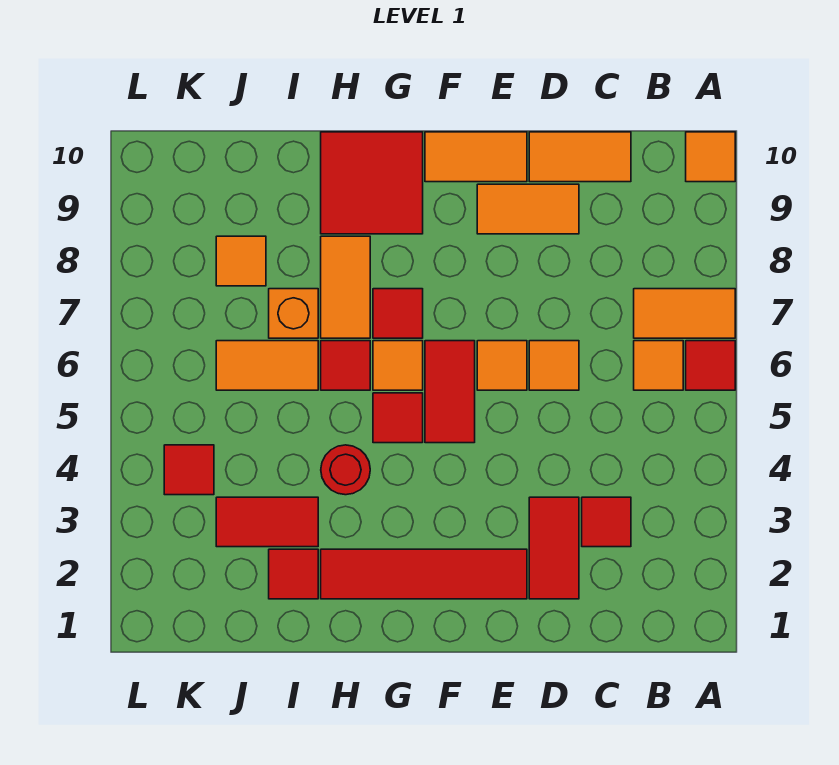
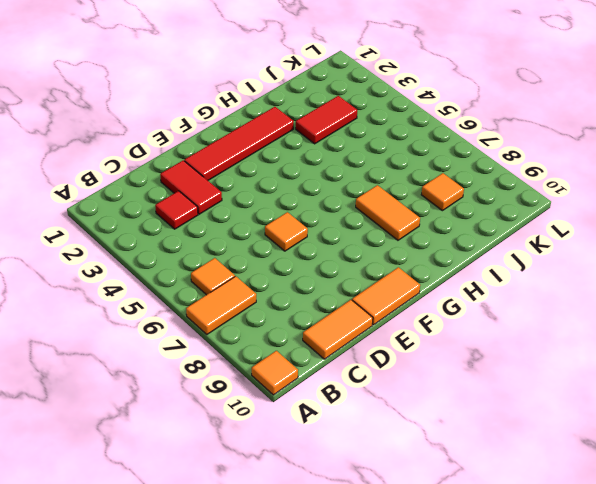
none -> red tile A6 level 1
none -> orange tile D6 level 1
none -> orange tile D9:E9 level 1

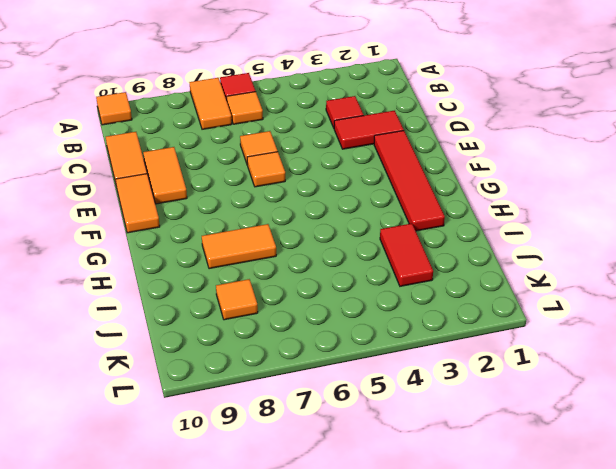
none -> red tile F5:F6 level 1
none -> red tile G5 level 1
none -> orange tile G6 level 1

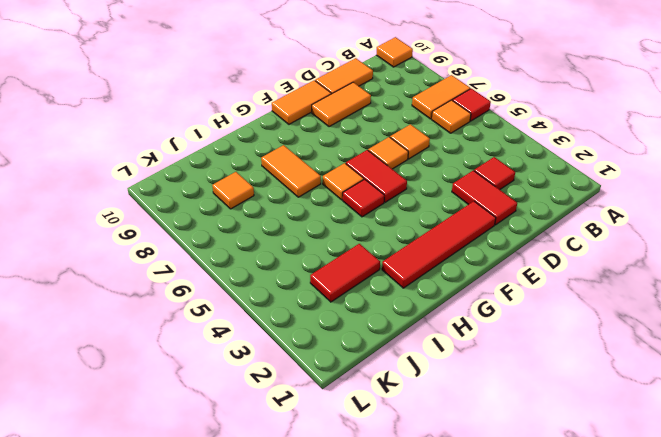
none -> red tile G7 level 1
none -> red tile G9:H10 level 1
none -> red round brick H4 level 1

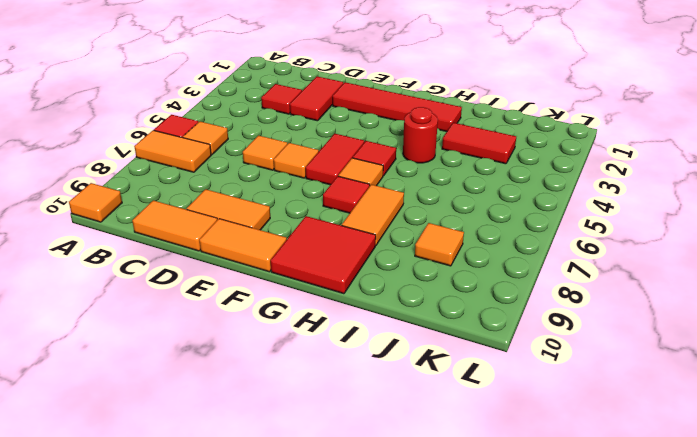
none -> red tile H6 level 1
none -> red tile I2 level 1
none -> orange tile I6:J6 level 1

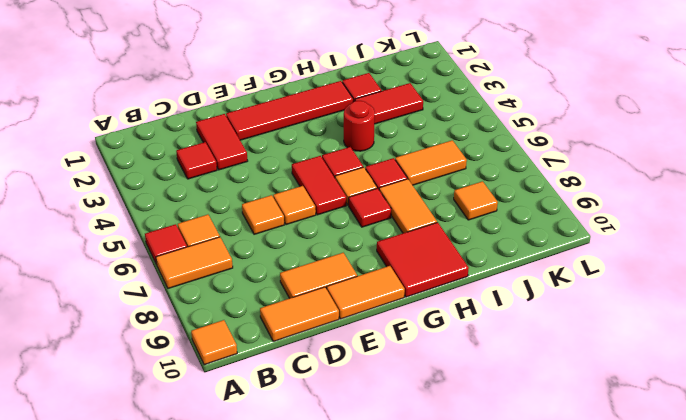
none -> orange brick I7 level 1
none -> red tile K4 level 1

